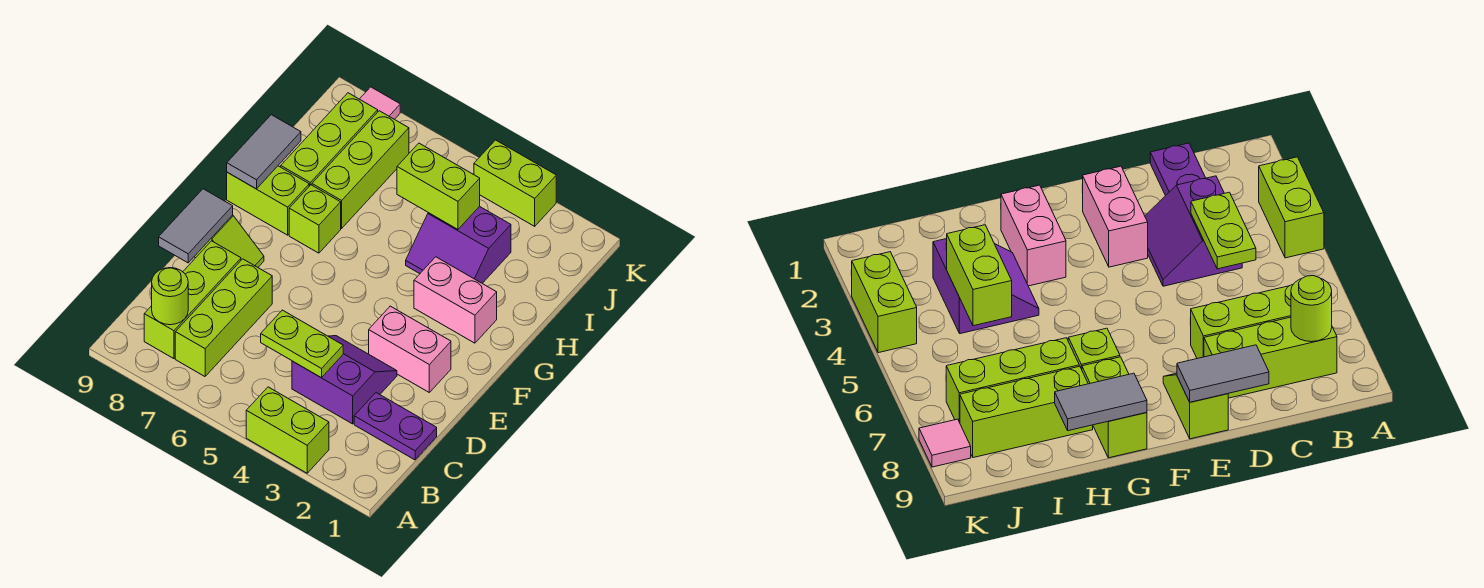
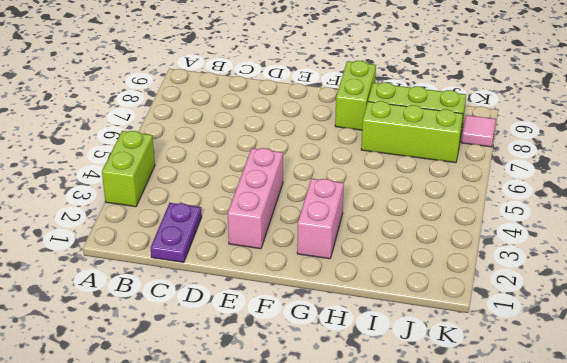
pink brick E2:E4 level 1 -> pink brick E2:E3 level 1
none -> lime brick B7:D7 level 1
none -> lime brick B8:D8 level 1
none -> purple slope C3:D4 level 1 top C

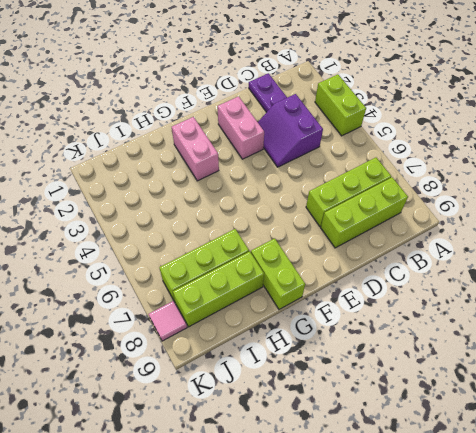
none -> lime slope E8:E9 level 1 top 9
none -> lime brick G7 level 1
none -> purple slope H3:I4 level 1 top I

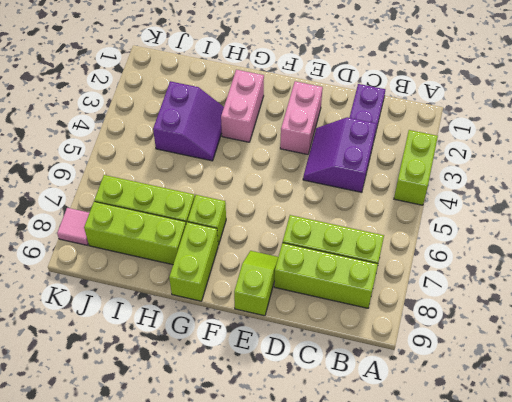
none -> lime brick K3:K4 level 1
none -> lime round brick B8 level 2
none -> lime plate C4:C5 level 2

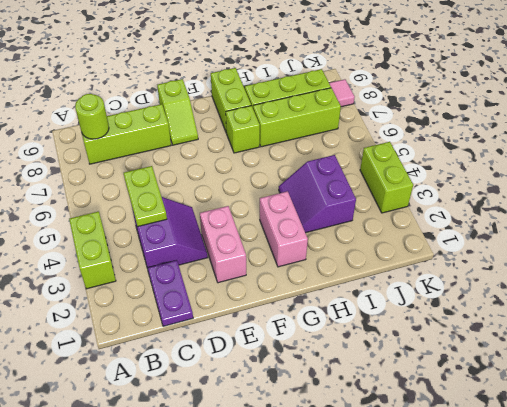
none -> lime brick B7:D7 level 1
none -> grey tile D9:E9 level 2
none -> grey tile G9:H9 level 2

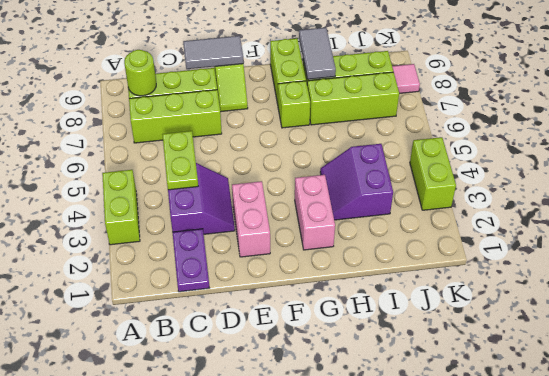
grey tile H8:H9 level 2 -> grey tile G9:H9 level 2
none -> lime brick I4:I5 level 2

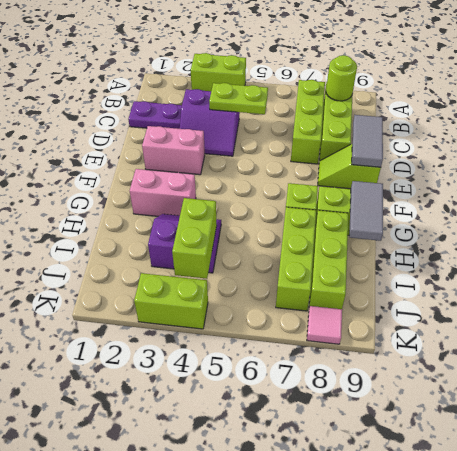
lime brick I4:J4 level 2 -> lime brick I4:I5 level 2

